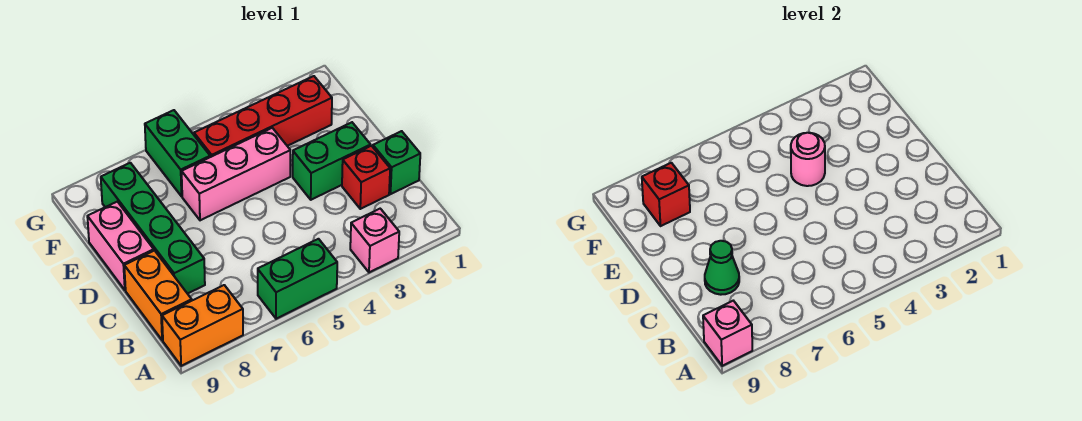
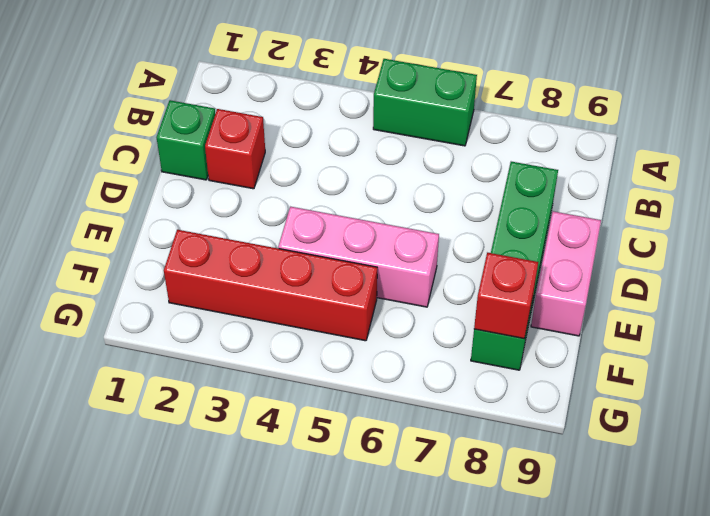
none -> pink brick A3 level 1
none -> orange brick A8:A9 level 1
none -> orange brick B9:C9 level 1

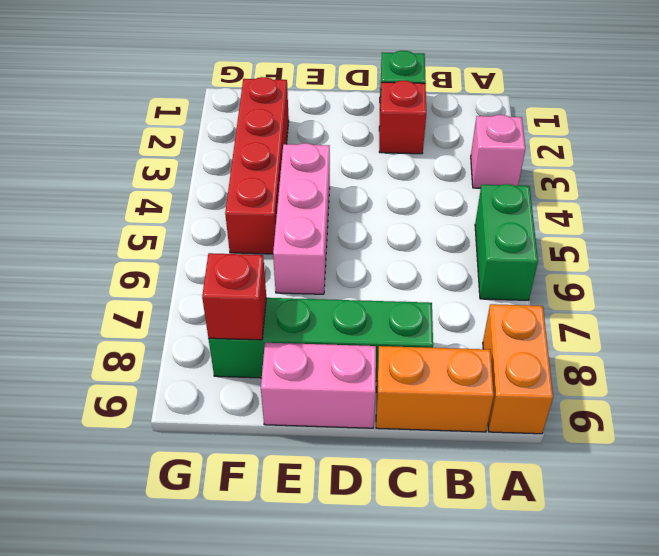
none -> green brick D2:D3 level 1
none -> green brick F6:G6 level 1
none -> pink brick A9 level 2

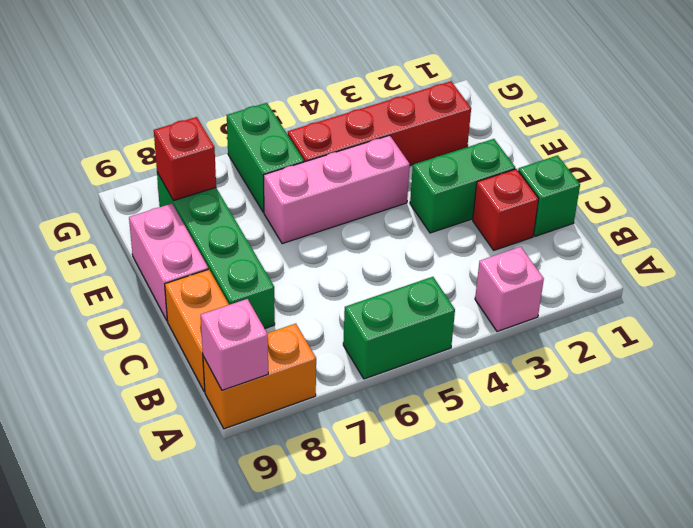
none -> green cone C8 level 2
none -> pink round brick E4 level 2

